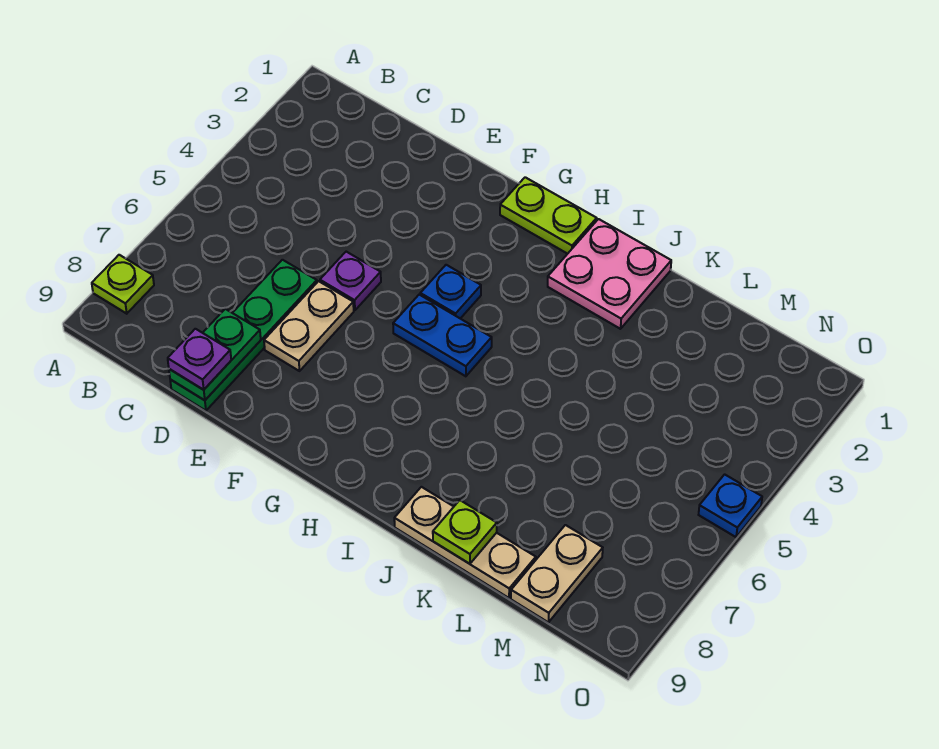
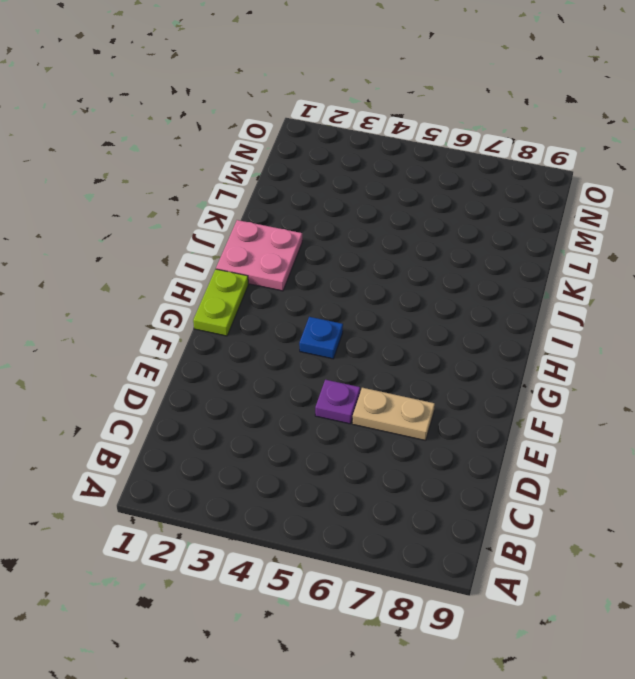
none -> lime plate A8 level 1
none -> green plate D6:D9 level 1
none -> blue plate G5:H5 level 1

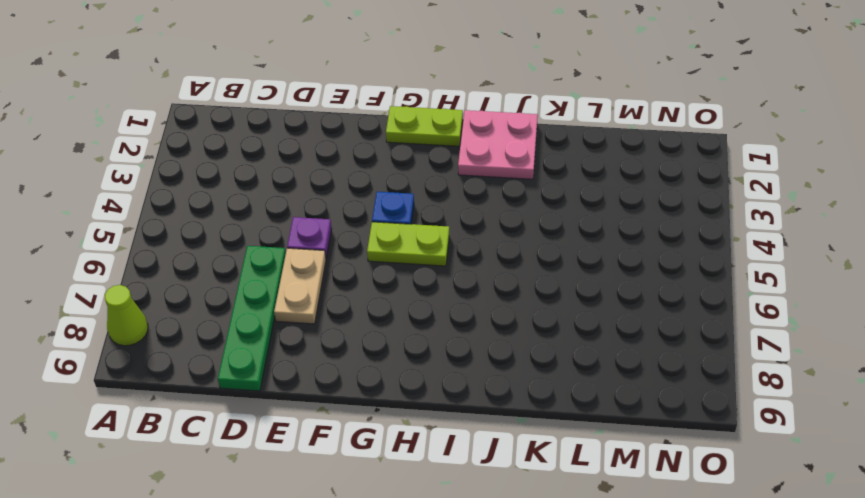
lime cone A8 level 1 -> lime plate A8 level 1
lime plate G5:H5 level 1 -> blue plate G5:H5 level 1
none -> tan plate J9:L9 level 1
none -> tan plate M8:M9 level 1
none -> blue plate O5 level 1

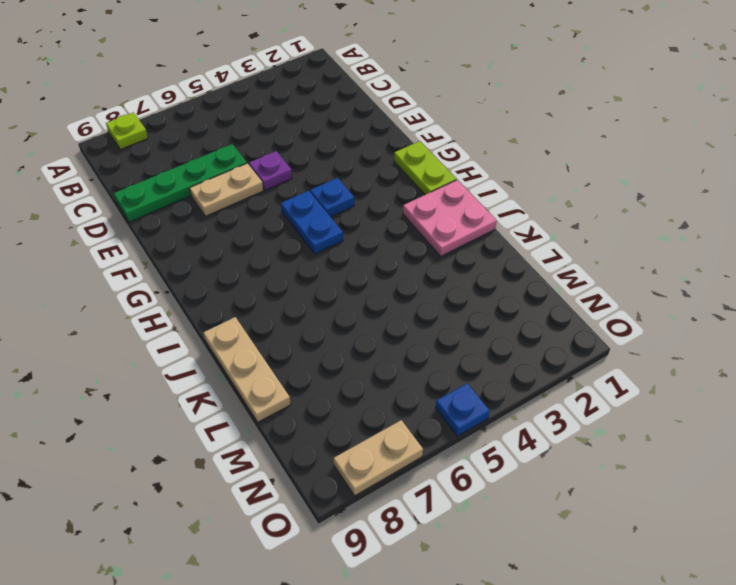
tan plate O7:O8 level 1 -> tan plate M8:M9 level 1
none -> green plate D8:D9 level 2
none -> lime plate K9 level 2
none -> purple plate D9 level 3

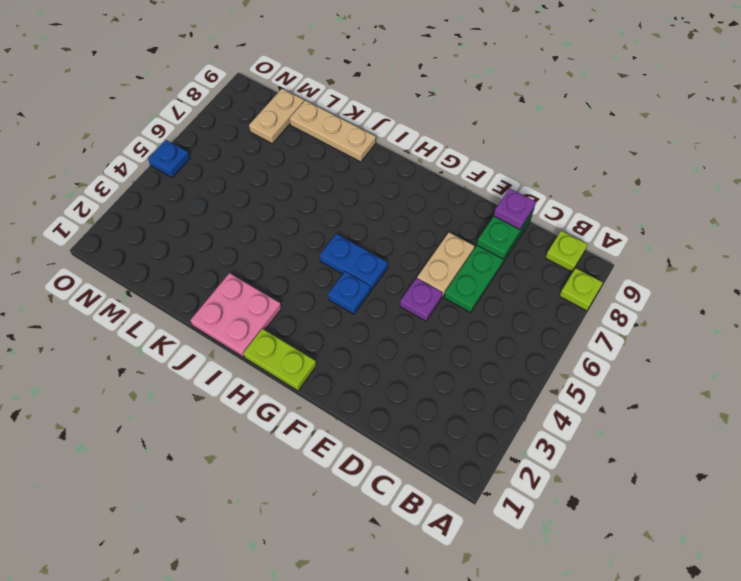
lime plate B9 level 1 -> lime plate K9 level 2

